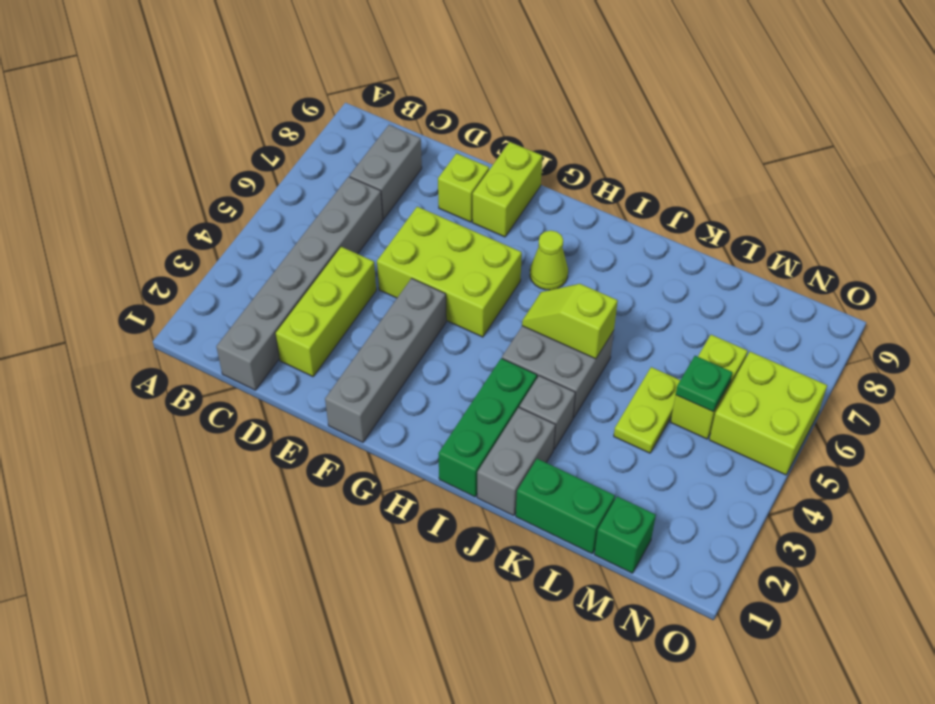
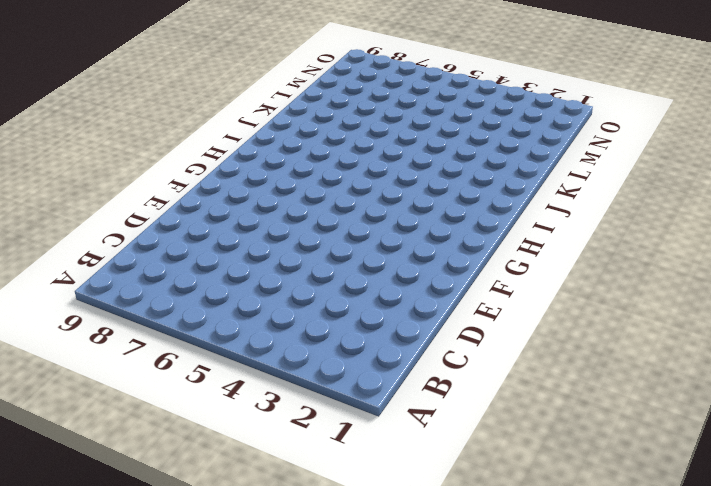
none -> grey brick C1:C6 level 1
none -> grey brick C7:C8 level 1
none -> lime brick D2:D4 level 1

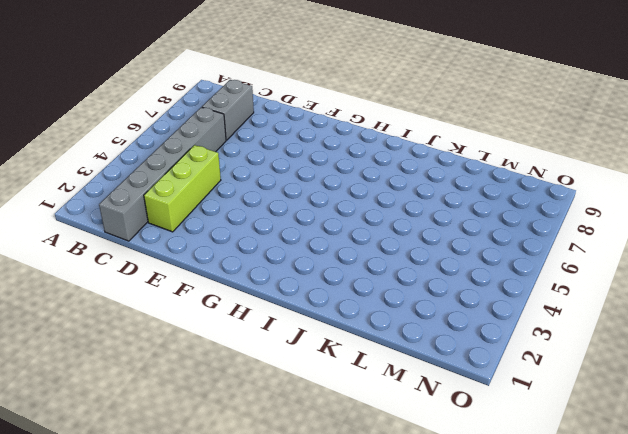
none -> lime brick E5:G6 level 1
none -> lime brick E8 level 1
none -> grey brick F1:F4 level 1

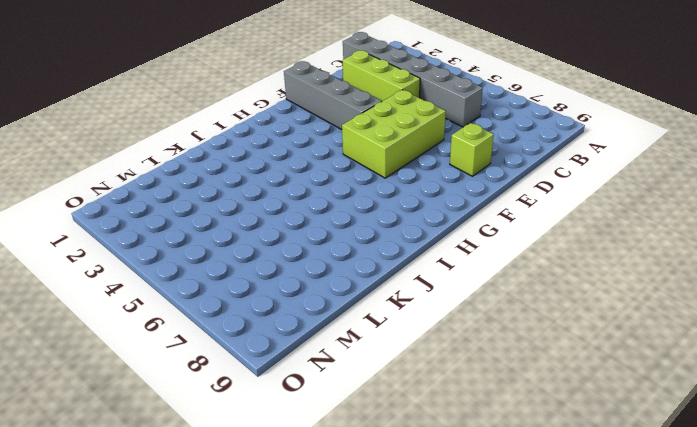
none -> grey brick C7:C8 level 1
none -> lime brick F8:F9 level 1
none -> lime cone H7 level 1

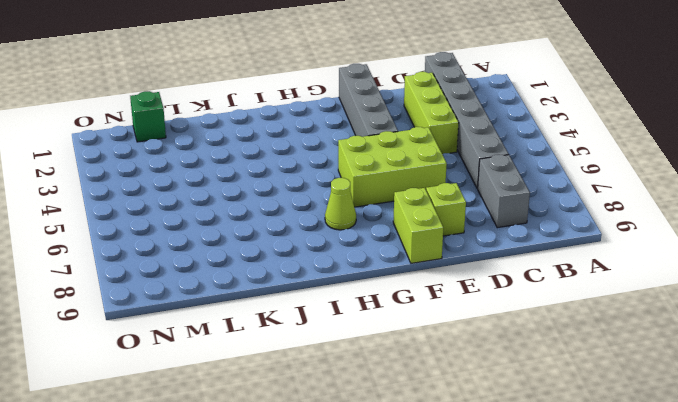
none -> green brick I1:I3 level 1
none -> grey brick I4:J5 level 1
none -> grey brick J1:J2 level 1

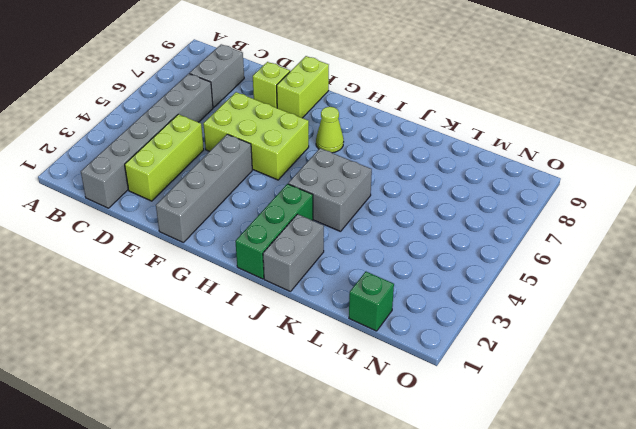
none -> grey brick J3 level 1
none -> green brick K1:L1 level 1
none -> lime plate L4:L5 level 1

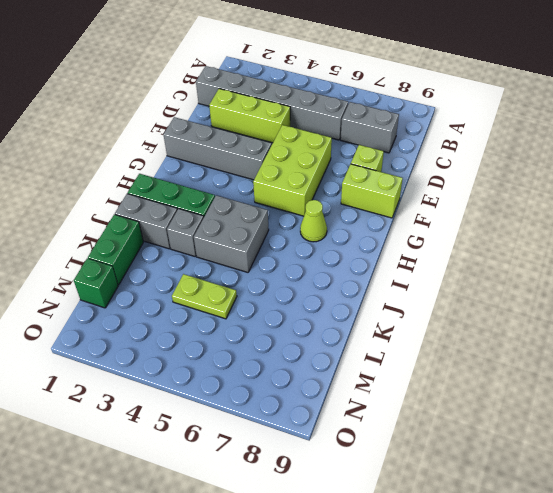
none -> lime brick M5:M6 level 1
none -> lime brick N5:O6 level 1
none -> lime slope I5:J5 level 2 top J

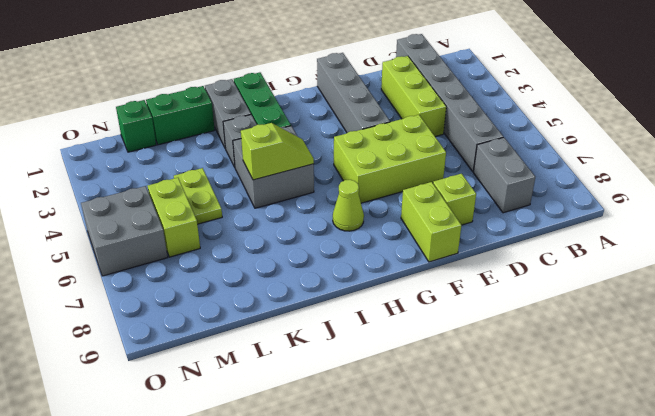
grey brick N5:O6 level 1 -> lime brick N5:O6 level 1
none -> green plate M5 level 2

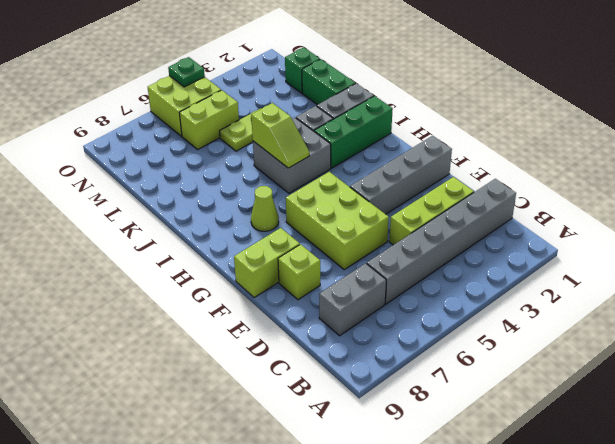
green plate O5 level 2 -> green plate M5 level 2

